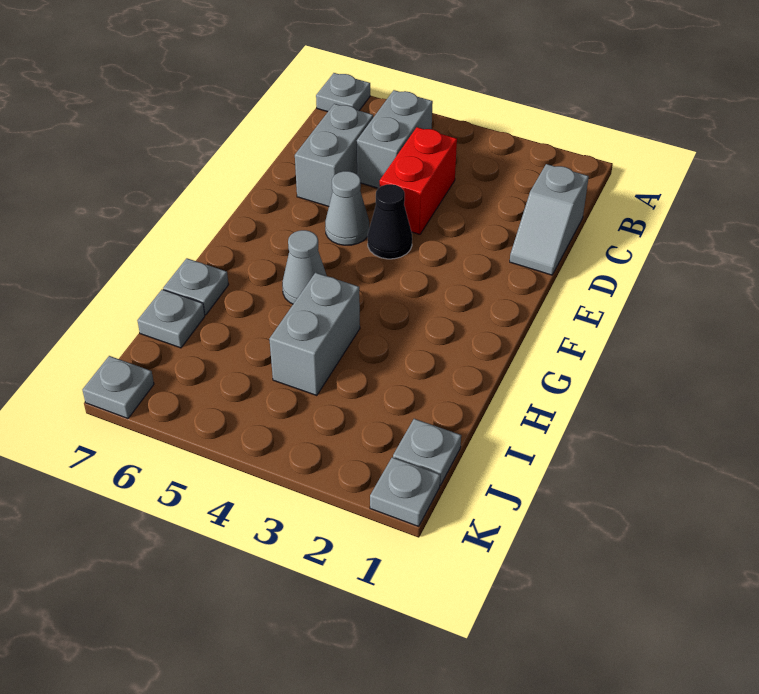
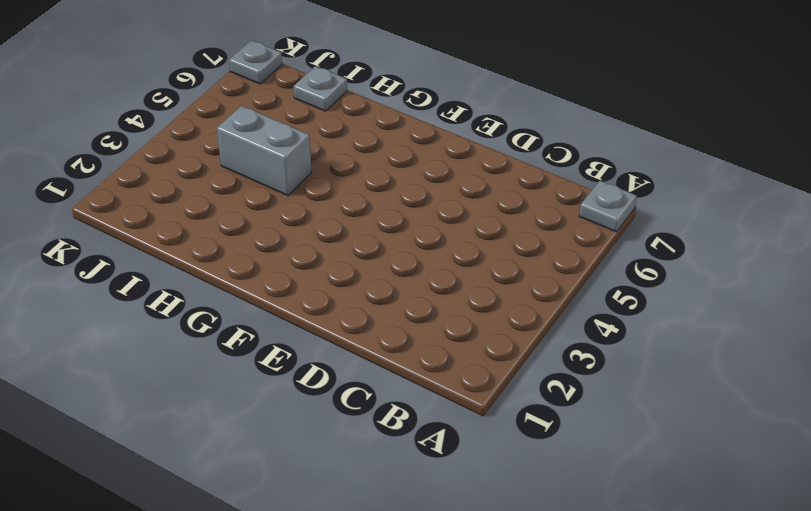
none -> grey brick B5:C5 level 1
none -> grey slope C1:D1 level 1 top C
none -> red brick C4:D4 level 1

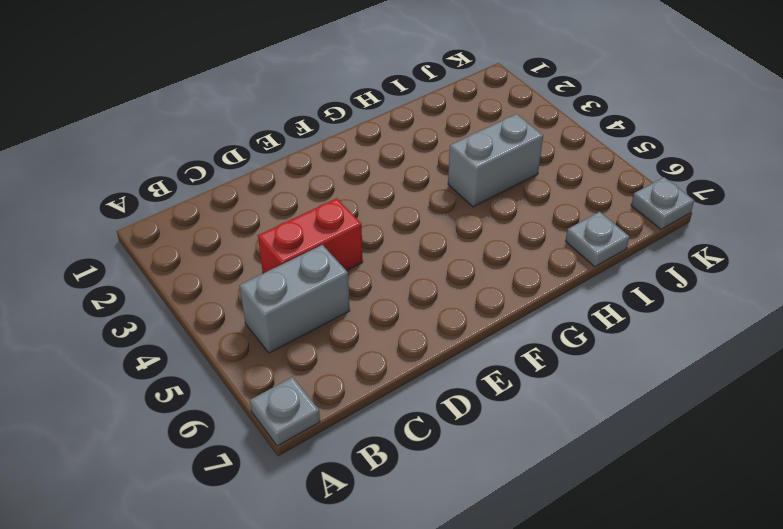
none -> grey slope C1:D1 level 1 top C
none -> grey brick C6:D6 level 1
none -> black cone E4 level 1

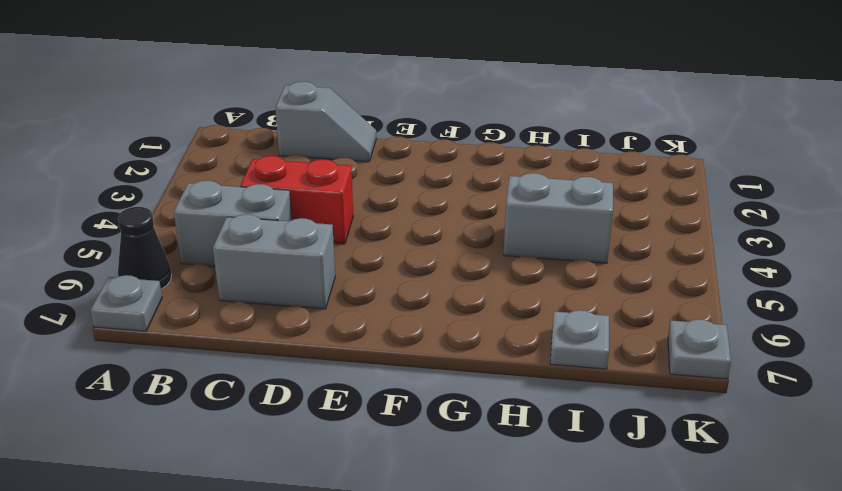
black cone A6 level 1 -> black cone E4 level 1
none -> grey cone E5 level 1
none -> grey cone G5 level 1
none -> grey plate H7 level 1

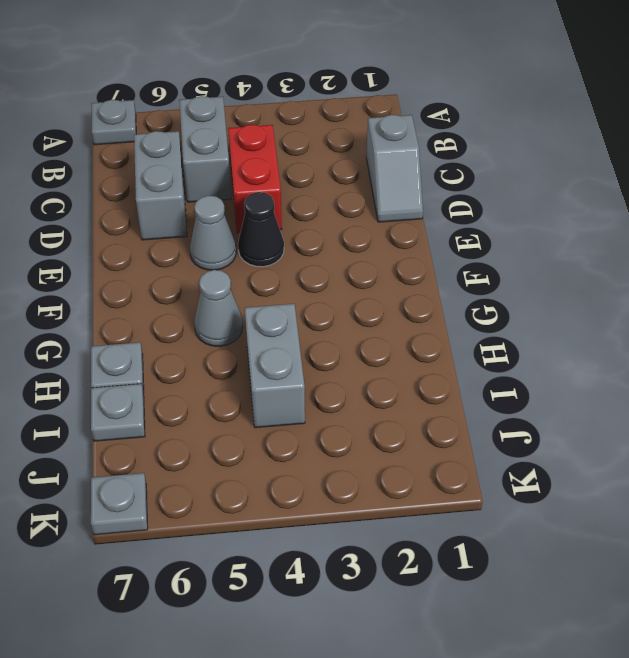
none -> grey plate J1 level 1
none -> grey plate K1 level 1

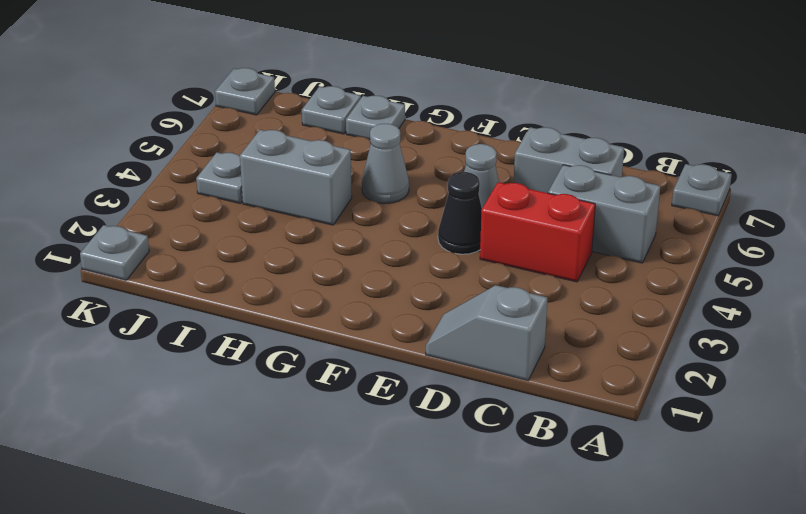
grey plate J4 level 1 -> grey plate J1 level 1

